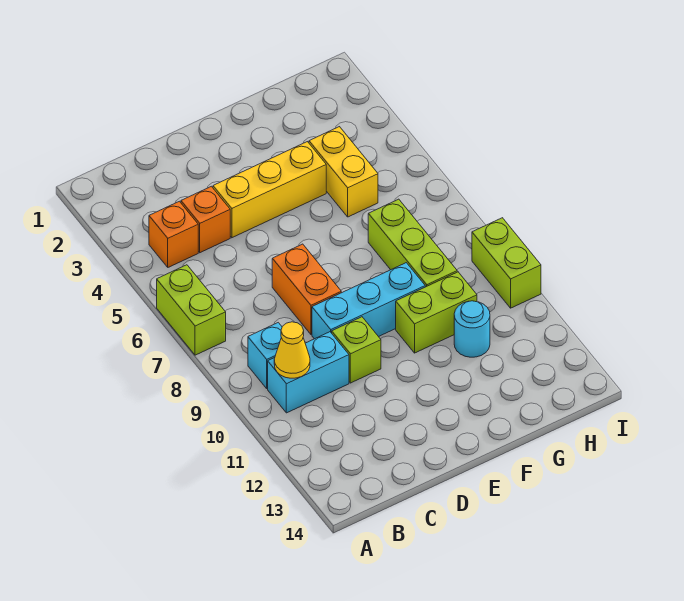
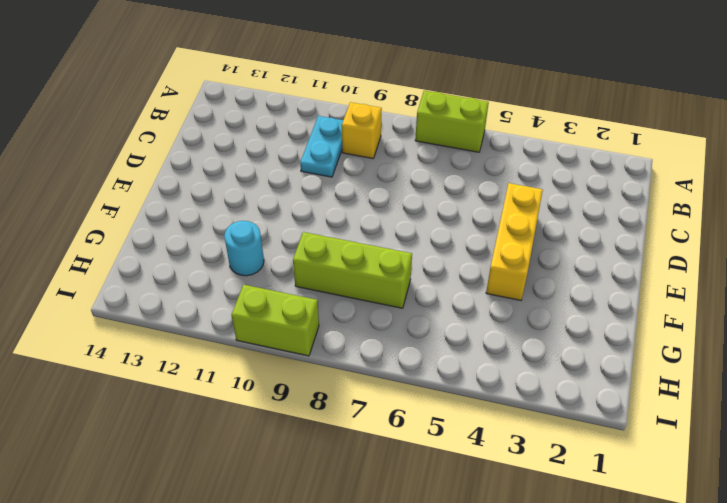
yellow brick B9 level 1 -> cyan brick B9 level 1
cyan plate B10:C10 level 1 -> cyan brick B10:C10 level 1
none -> orange brick B4 level 1
none -> orange brick C4 level 1
none -> orange brick D7:D8 level 1

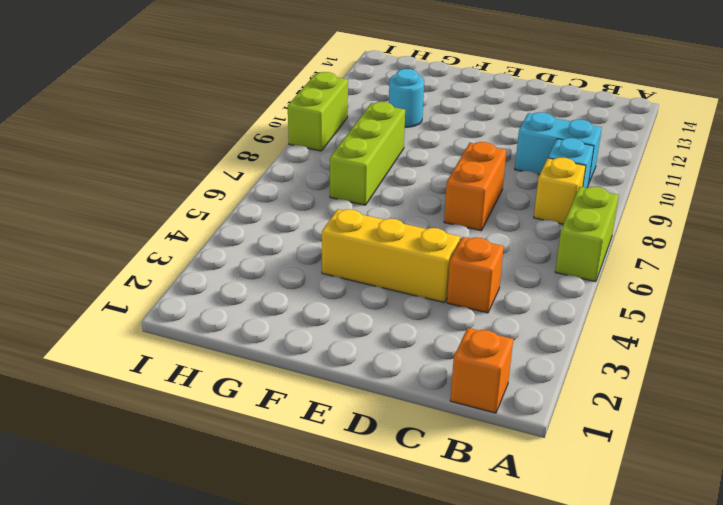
orange brick B1 level 1 -> orange brick B4 level 1
yellow brick B8 level 1 -> none
none -> cyan brick D9:F9 level 1
none -> lime brick D10 level 1
none -> lime brick F10:G10 level 1

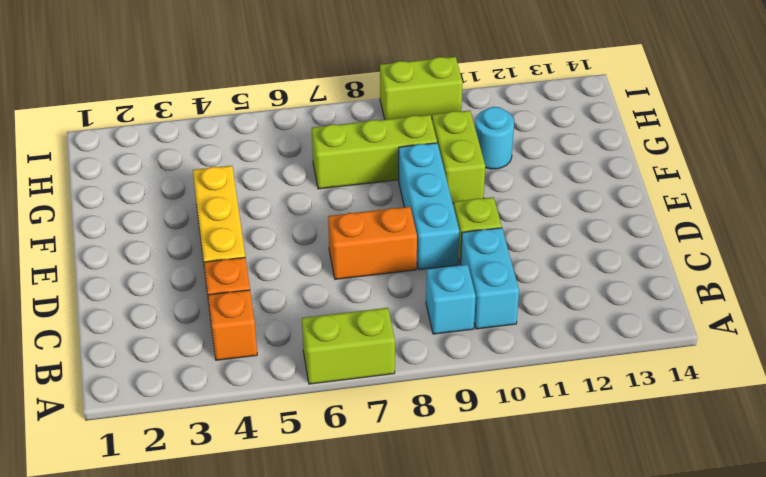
none -> yellow brick G4:G5 level 1
none -> yellow cone B10 level 2

